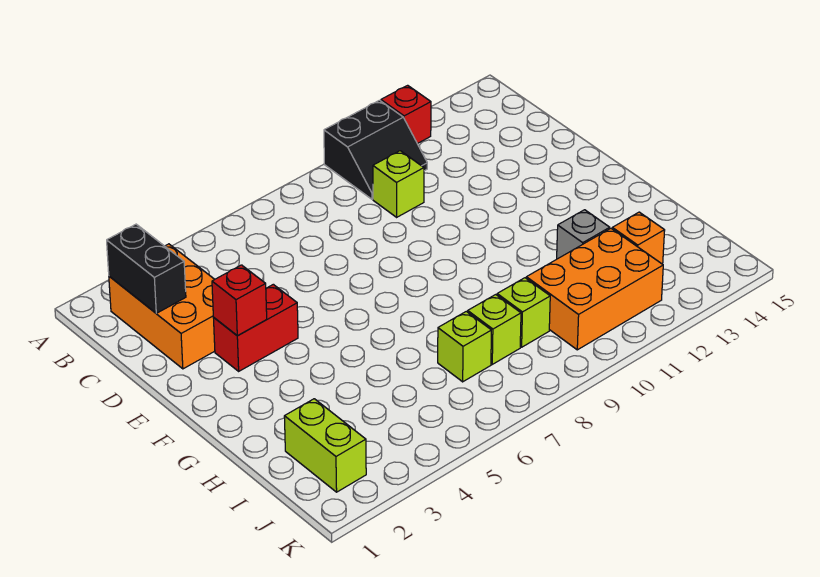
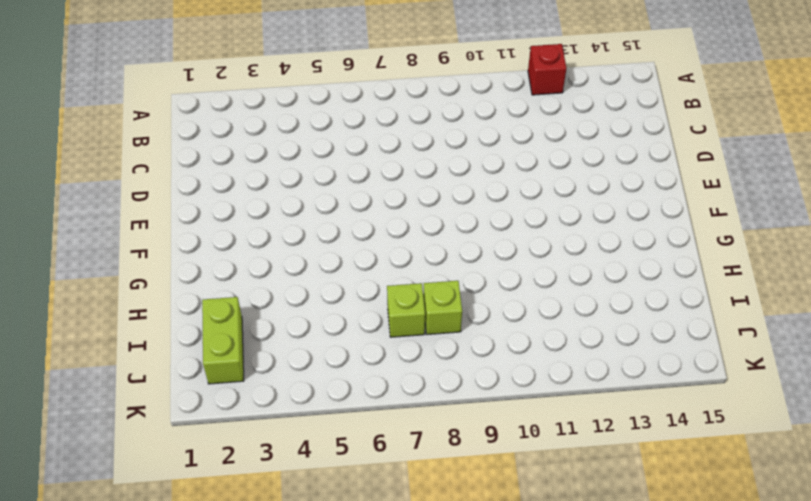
none -> black slope A10:B11 level 1 top A
none -> orange brick B2:D3 level 1
none -> lime brick C10 level 1

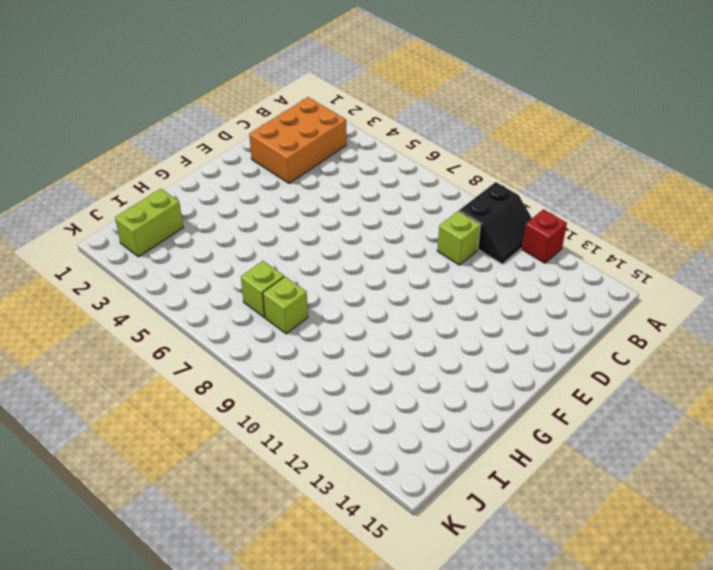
black slope A10:B11 level 1 top 10 -> black slope A10:B11 level 1 top A
none -> red brick E3:E4 level 1
none -> grey brick H12 level 1
none -> lime brick I9 level 1

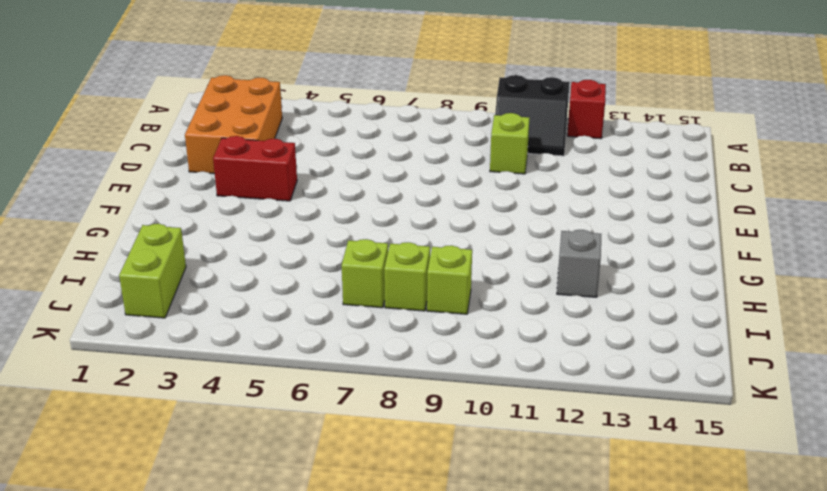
none -> orange brick I10:J12 level 1
none -> orange brick I13 level 1
none -> black brick B2:C2 level 2

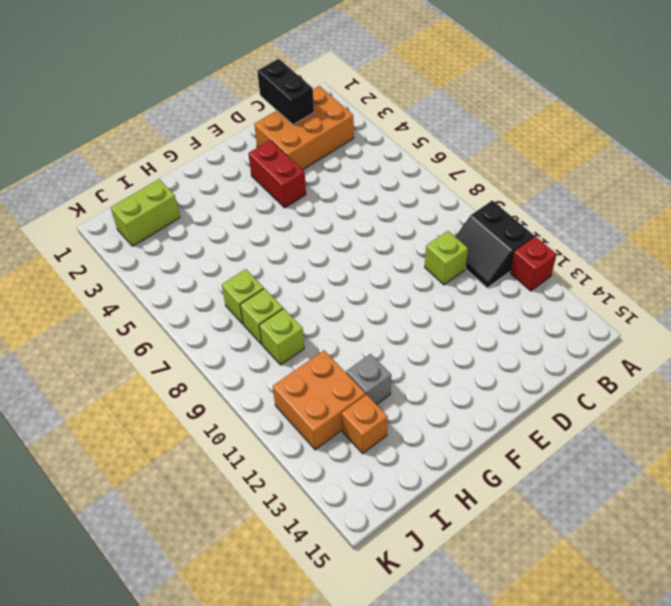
black brick C1:C2 level 2 -> black brick B2:C2 level 2
orange brick I11:J12 level 1 -> orange brick I10:J12 level 1
none -> red brick E3 level 2

